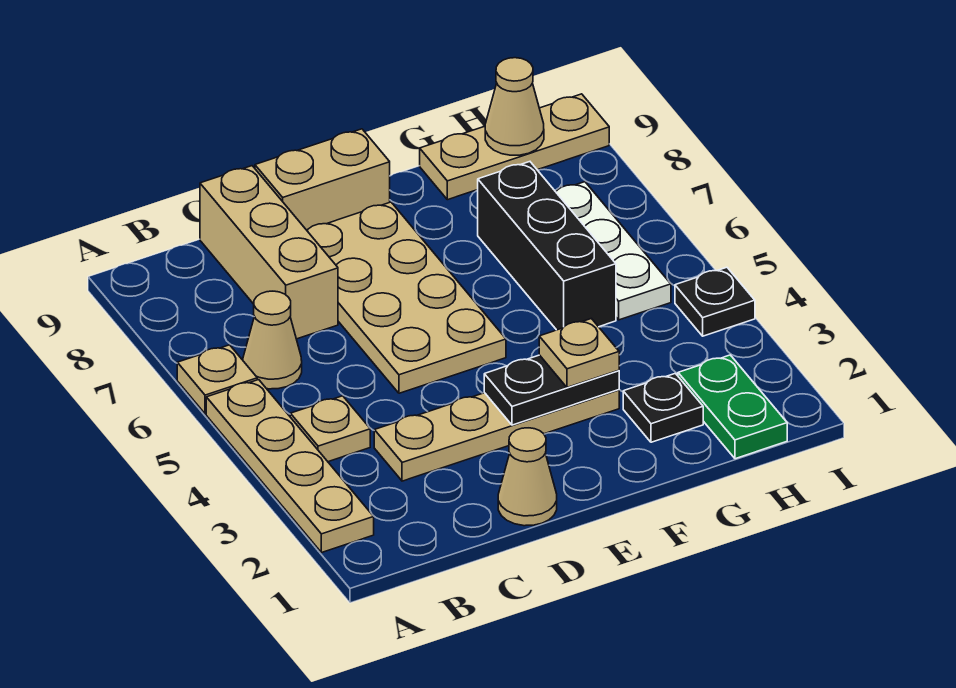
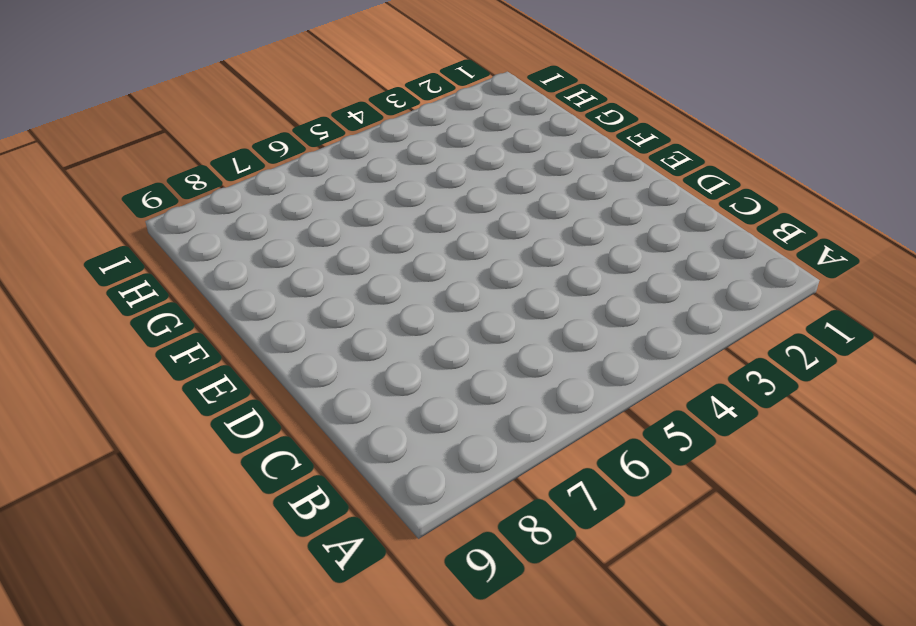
none -> tan plate A2:A5 level 1
none -> tan plate A6 level 1
none -> tan plate B4 level 1

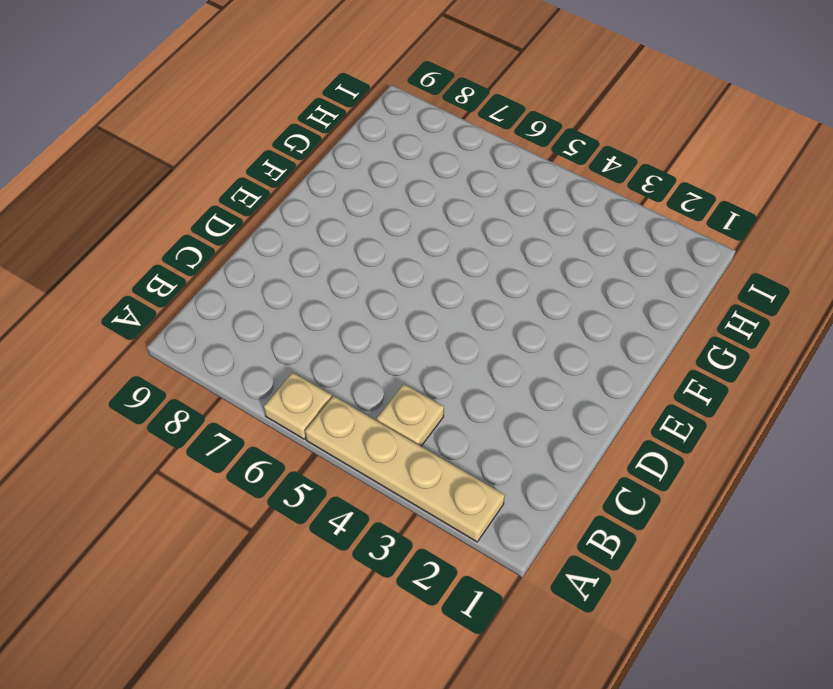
none -> tan cone B6 level 1
none -> tan plate C3:F3 level 1
none -> tan brick C7:C9 level 1

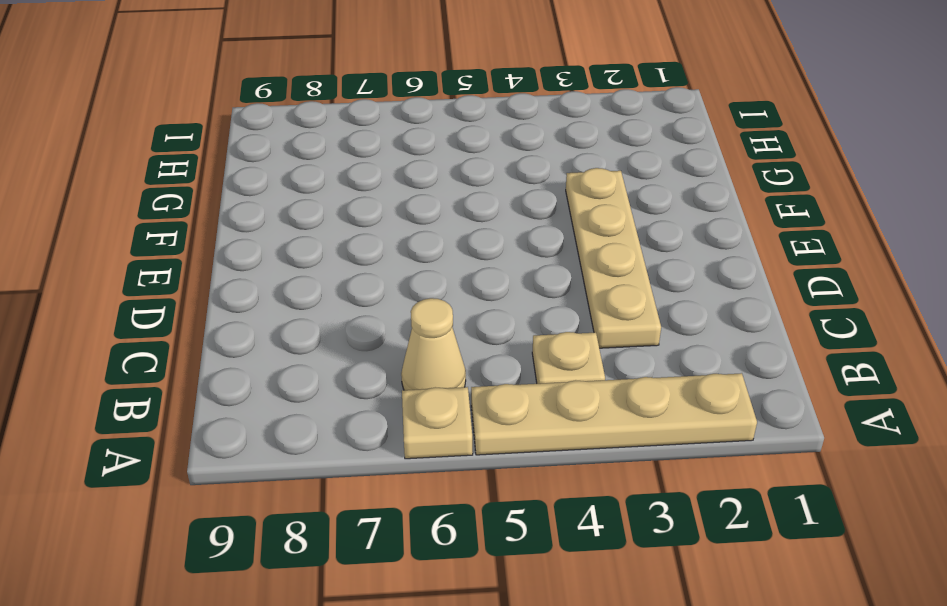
none -> tan brick C7:C9 level 1
none -> tan cone D1 level 1
none -> tan plate D5:E8 level 1

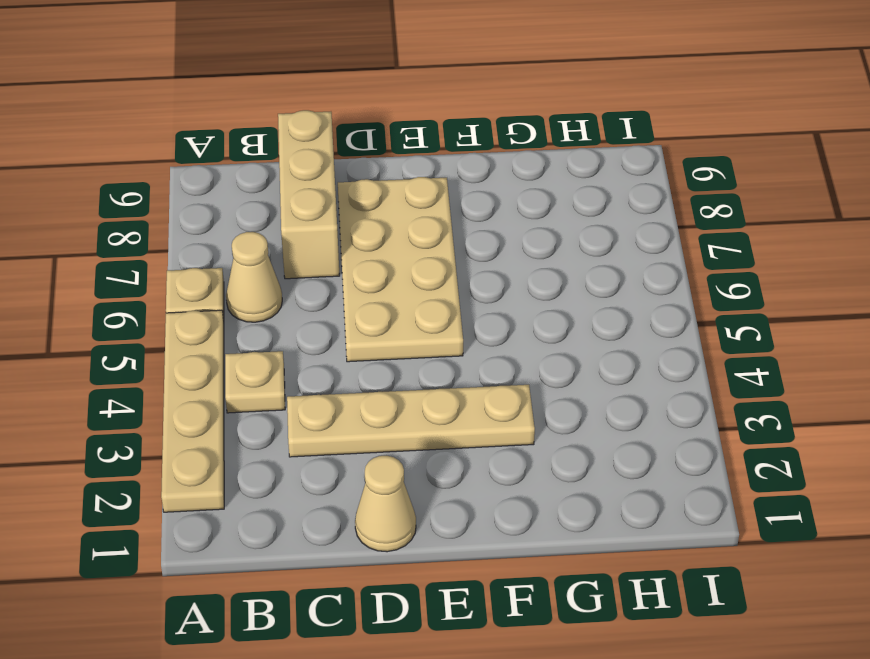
none -> tan brick D9:E9 level 1
none -> black plate G2 level 1
none -> black brick G5:G7 level 1

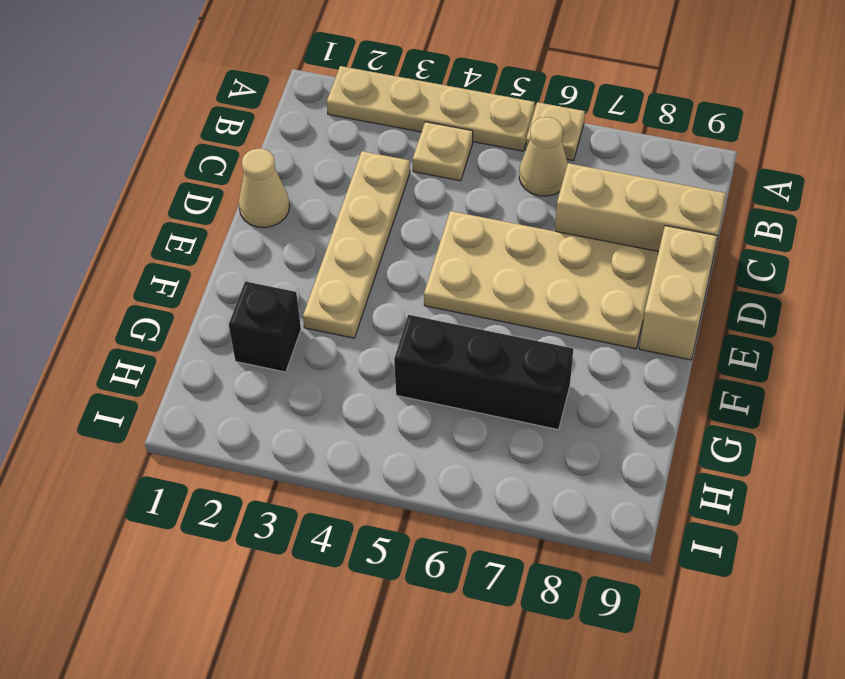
black brick G2 level 1 -> black plate G2 level 1
none -> tan plate G9:I9 level 1
none -> green plate H1:H2 level 1
none -> white plate H5:H7 level 1

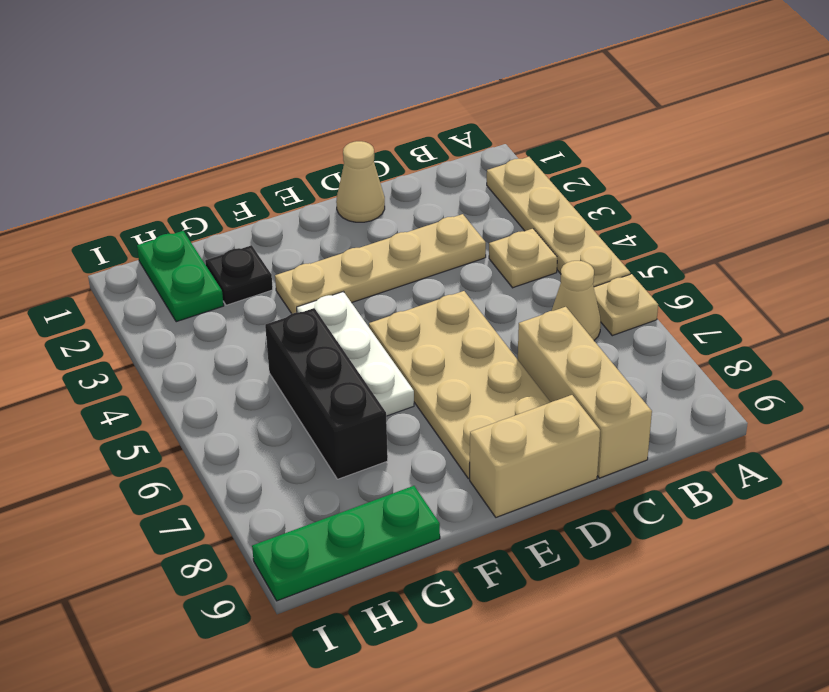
white plate F4:F6 level 1 -> white plate H5:H7 level 1
green plate G9:I9 level 1 -> tan plate G9:I9 level 1
none -> black plate I4 level 1
none -> black plate E3:F3 level 2
none -> tan cone H9 level 2

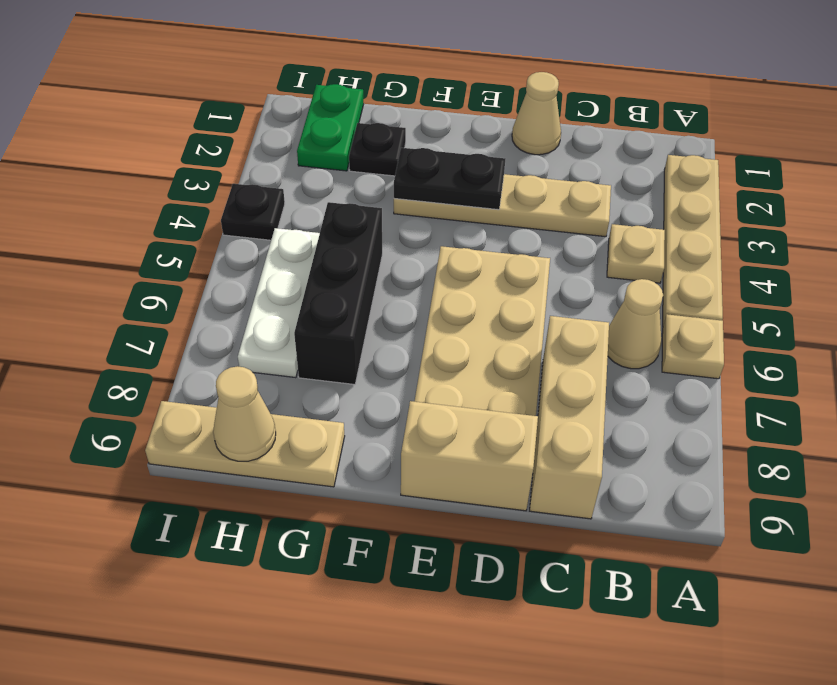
none -> tan plate F3 level 3

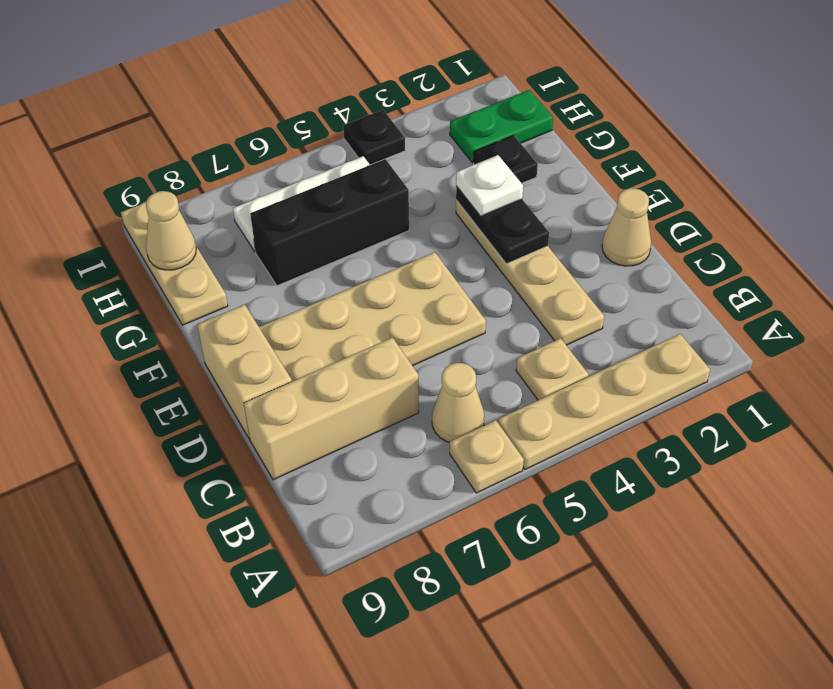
white plate F3 level 3 -> tan plate F3 level 3

